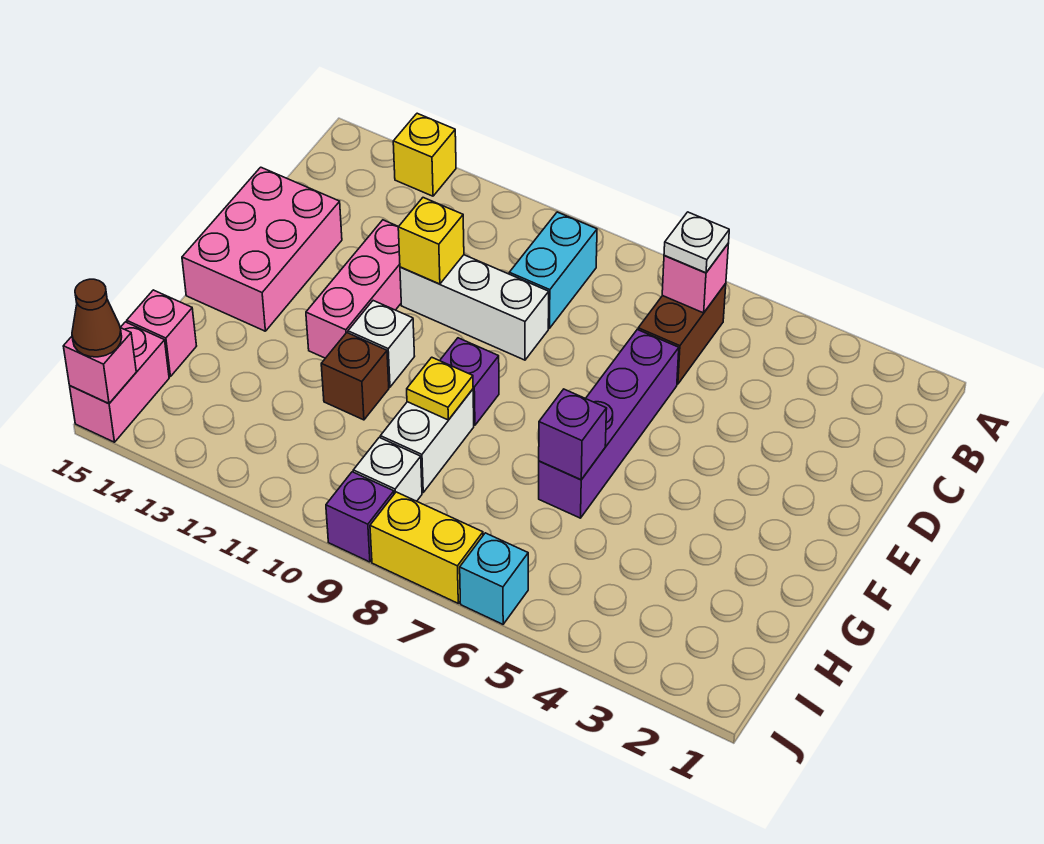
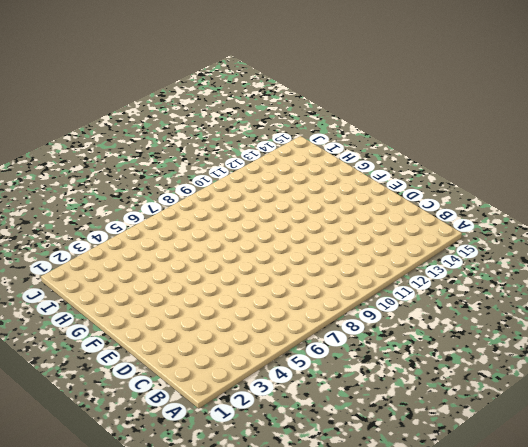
none -> yellow brick A13 level 1
none -> brown brick B6:C6 level 1
none -> cyan brick B9:C9 level 1

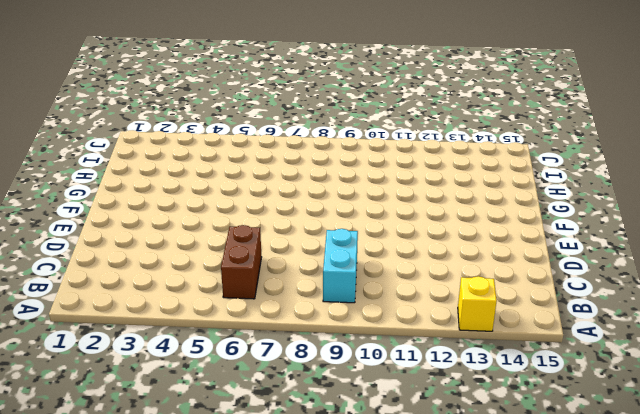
none -> purple brick D6:G6 level 1
none -> white brick D9:D11 level 1
none -> pink brick D12:F12 level 1

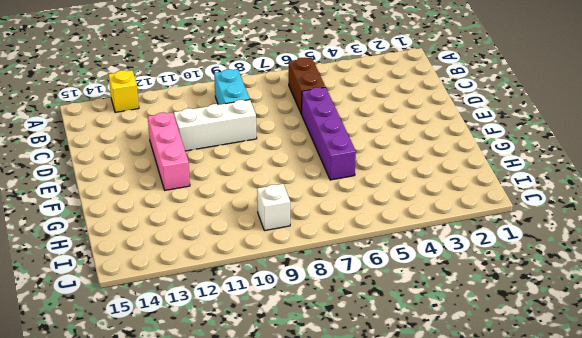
none -> pink brick D14:F15 level 1
none -> purple brick F9 level 1
none -> white brick F11 level 1

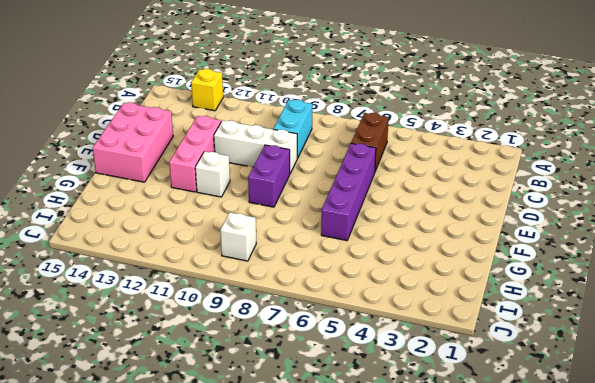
purple brick E9:F9 level 1 -> purple brick F9 level 1
none -> white brick G9:H9 level 1
none -> brown brick G11 level 1
none -> pink brick H15 level 1

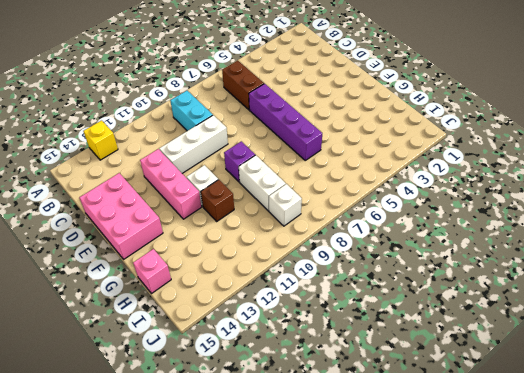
none -> pink brick I15:J15 level 1
none -> cyan brick J6 level 1
none -> yellow brick J7:J8 level 1

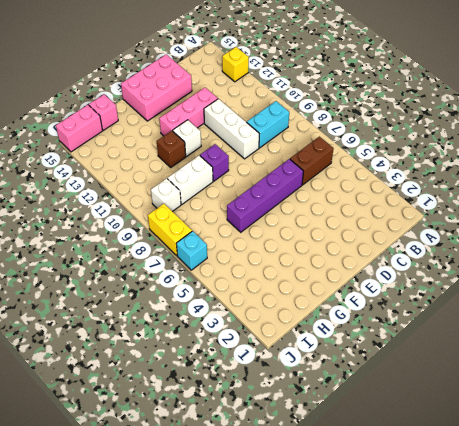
none -> purple brick J9 level 1
none -> pink brick B6 level 2
none -> yellow brick D11 level 2

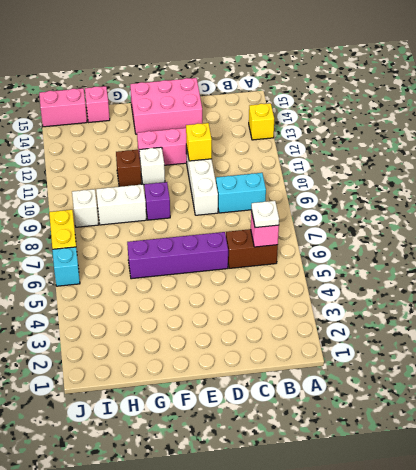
none -> purple brick J9 level 1
none -> purple brick G6 level 2
none -> yellow plate G9 level 2

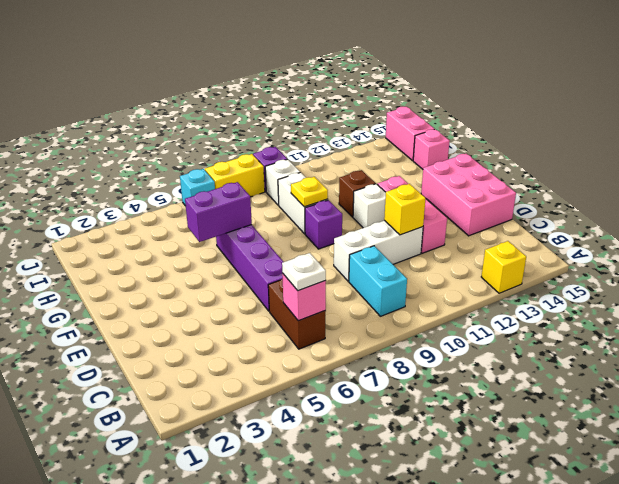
purple brick G5:G6 level 2 -> purple brick G6 level 2
none -> pink brick J15 level 2
none -> brown cone J15 level 3

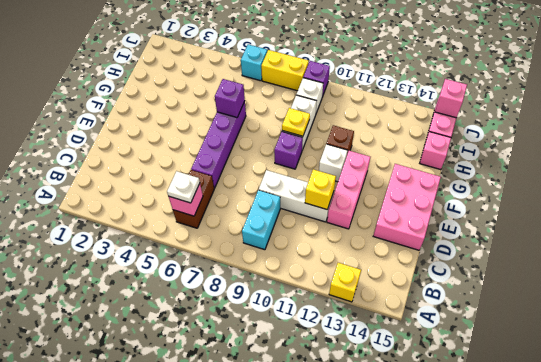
none -> brown cone J15 level 3

